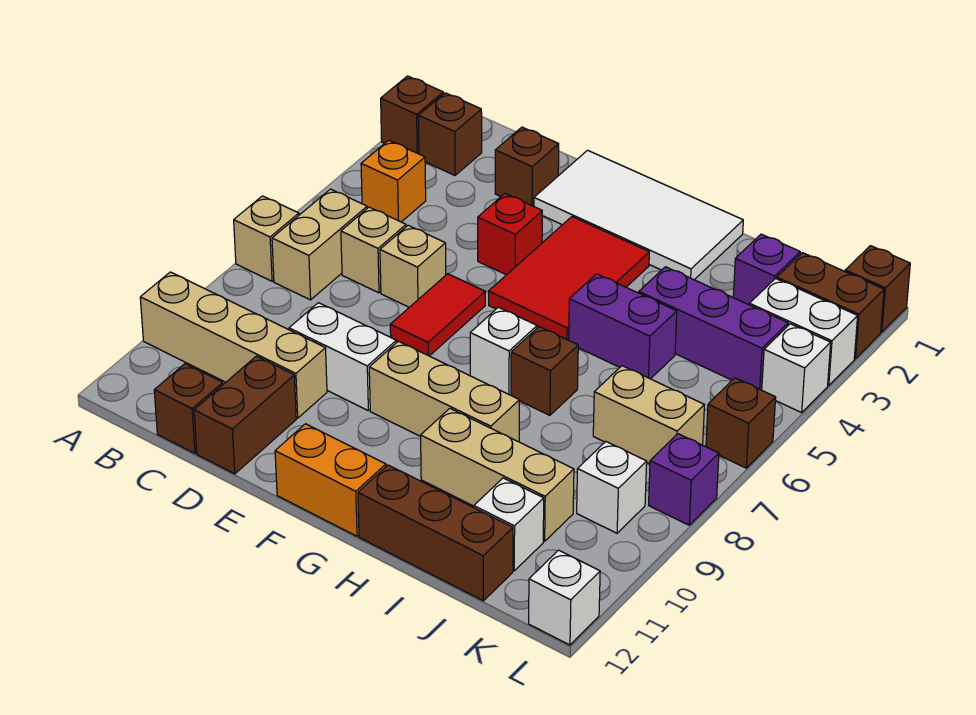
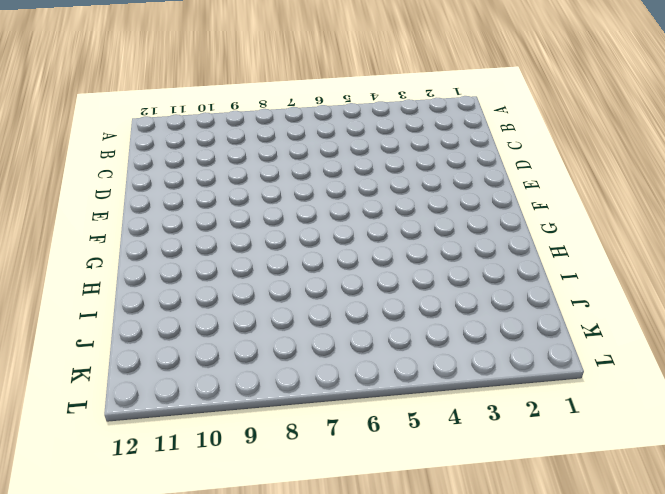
none -> brown brick A2 level 1
none -> tan brick A7 level 1
none -> tan brick A10:D10 level 1
none -> brown brick B2 level 1

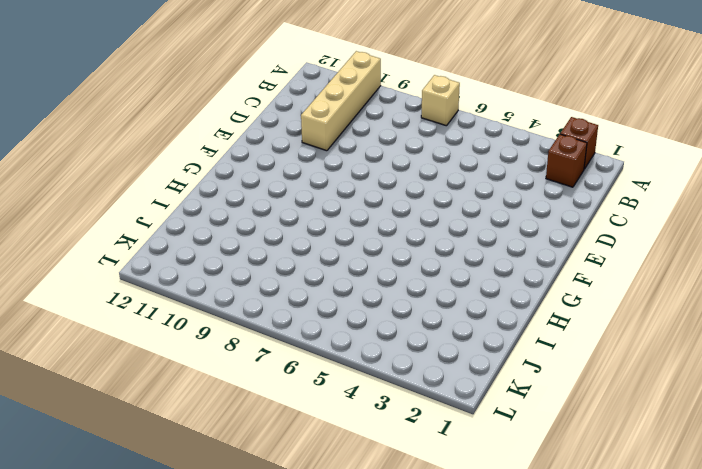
none -> orange brick B4 level 1
none -> tan brick B6:B7 level 1
none -> tan brick C6 level 1
none -> brown brick C12 level 1

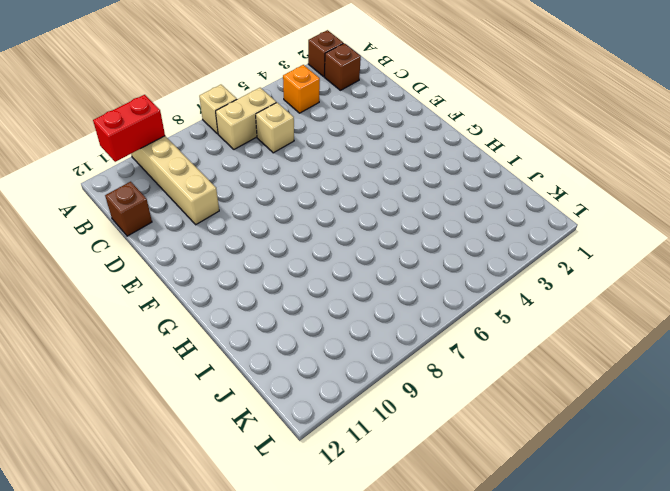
red brick A10:A11 level 2 -> none
none -> brown brick D2 level 1
none -> tan brick D6 level 1
none -> white brick D9:E9 level 1
none -> brown brick D11:D12 level 1

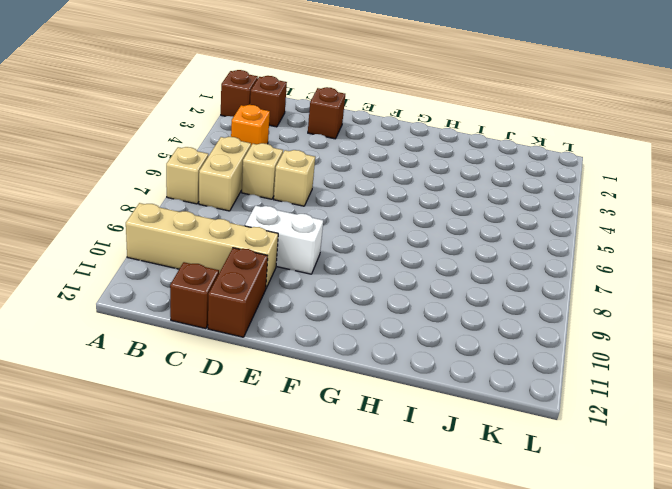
none -> white tile E1:H2 level 1
none -> red brick E4 level 1
none -> red tile E6:E7 level 1
none -> red tile F3:G5 level 1

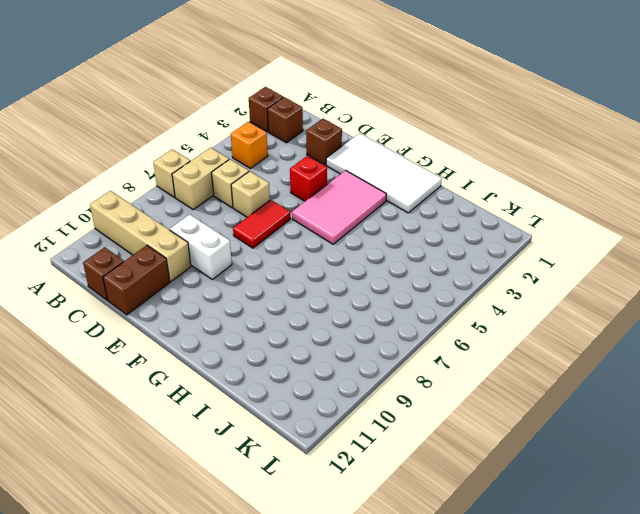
pink tile F3:G5 level 1 -> red tile F3:G5 level 1
none -> tan brick F9:H9 level 1
none -> orange brick F12:G12 level 1
none -> white brick G7 level 1
none -> purple brick H5:I5 level 1

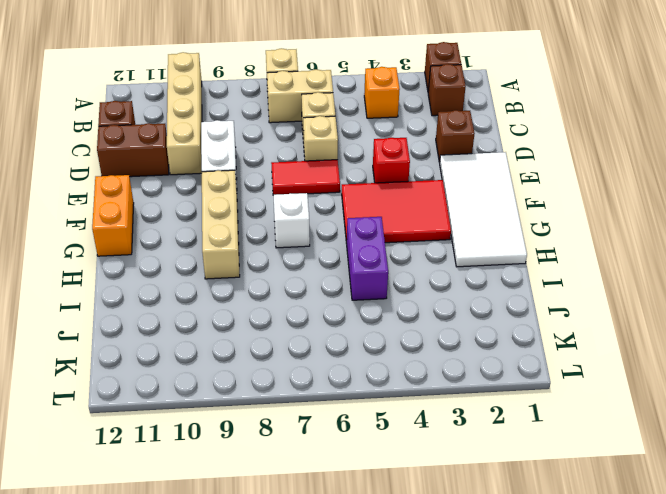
none -> brown brick H7 level 1
none -> tan brick H10:J10 level 1
none -> brown brick H12:J12 level 1
none -> purple brick I4:K4 level 1

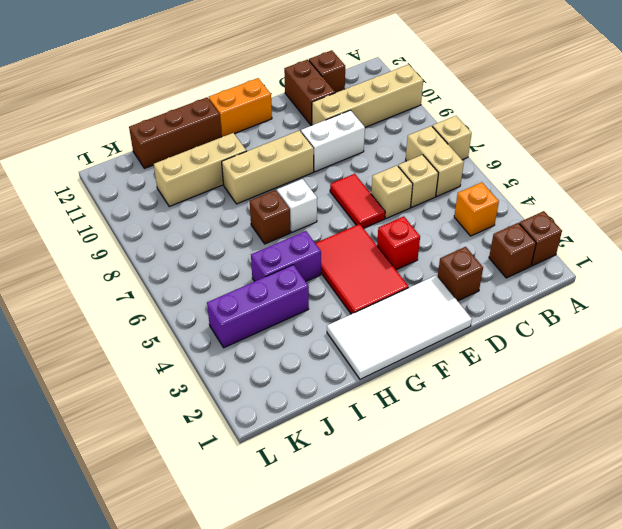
none -> purple brick J2 level 1
none -> tan brick J7:K7 level 1
none -> white brick J11 level 1
none -> brown brick K2:L2 level 1

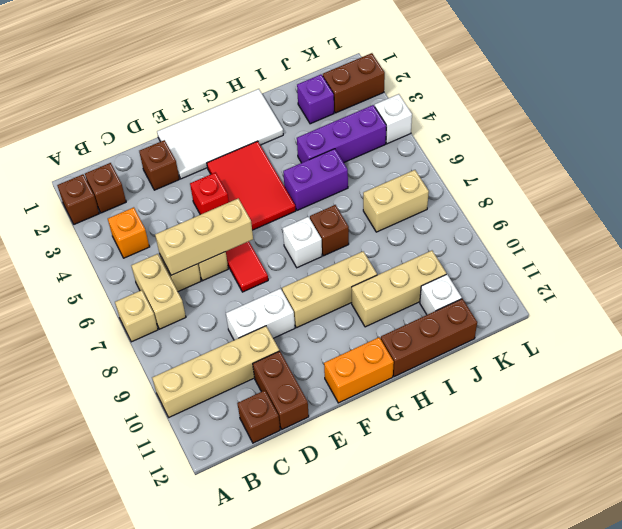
tan brick C6:E6 level 2 -> none
none -> white brick K3:L3 level 1
none -> white brick K9 level 1
none -> brown brick L1 level 1
none -> brown brick L6 level 1

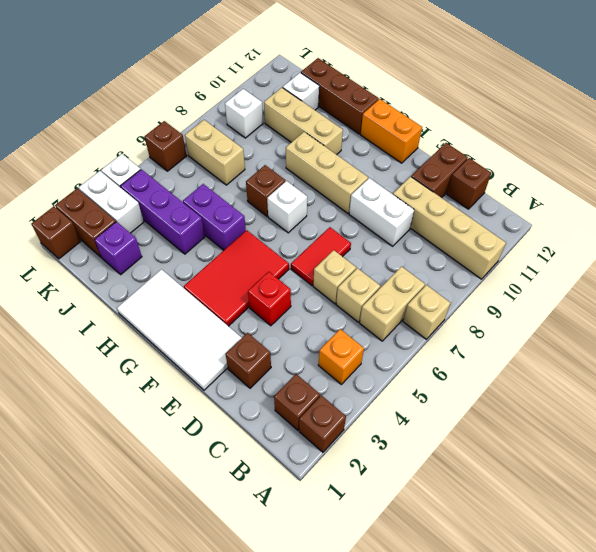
none -> purple brick L8 level 1
none -> white brick L12 level 1

